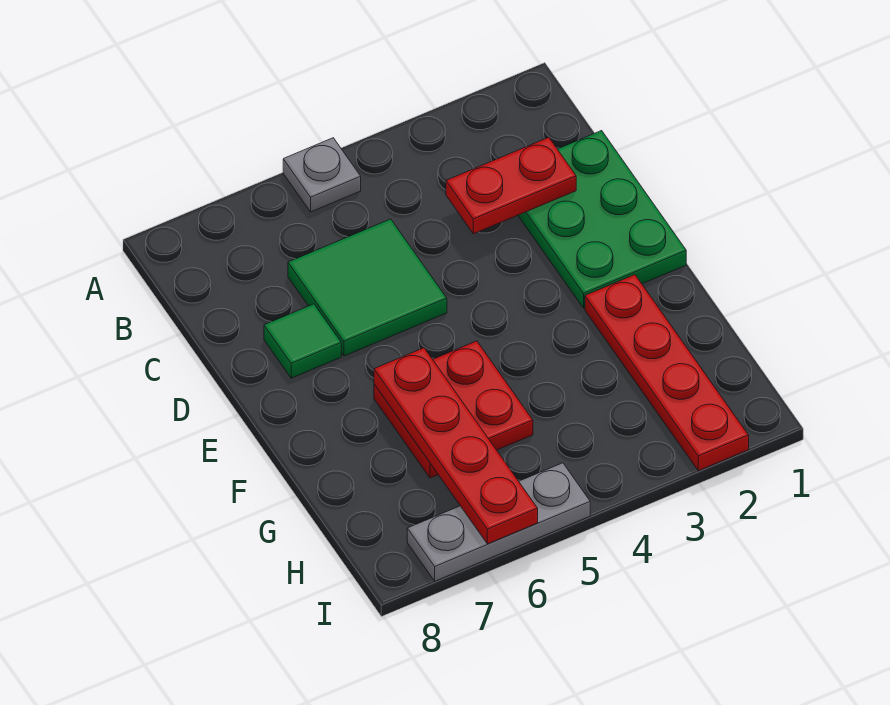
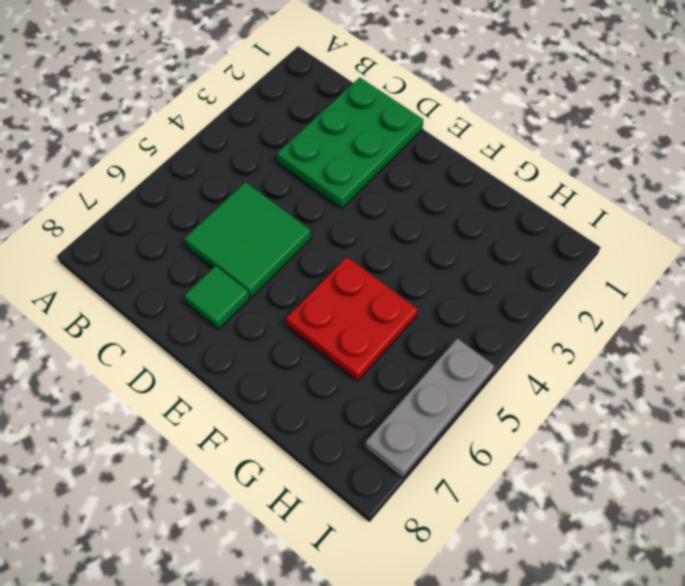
green plate C1:D3 level 1 -> green plate C1:E2 level 1
none -> grey plate A5 level 1
none -> red plate F2:I2 level 1

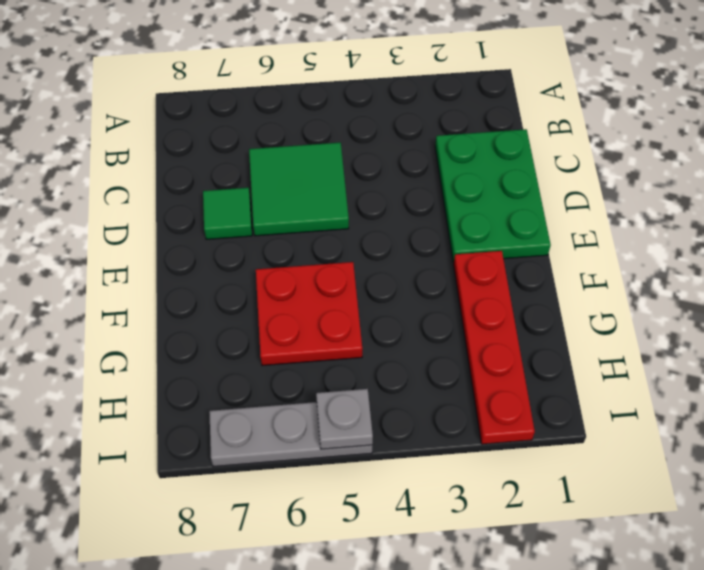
grey plate I5 level 2 -> grey plate A5 level 1
none -> red plate C2:C3 level 2
none -> red plate F6:I6 level 2

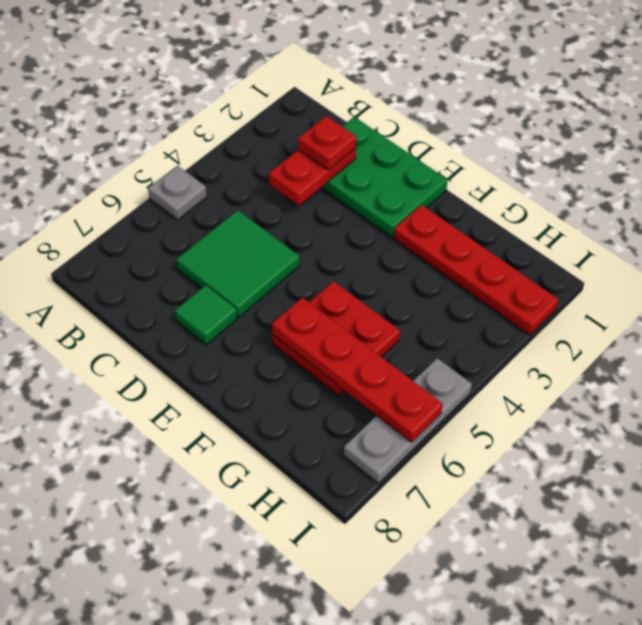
red plate C2 level 3 -> none

